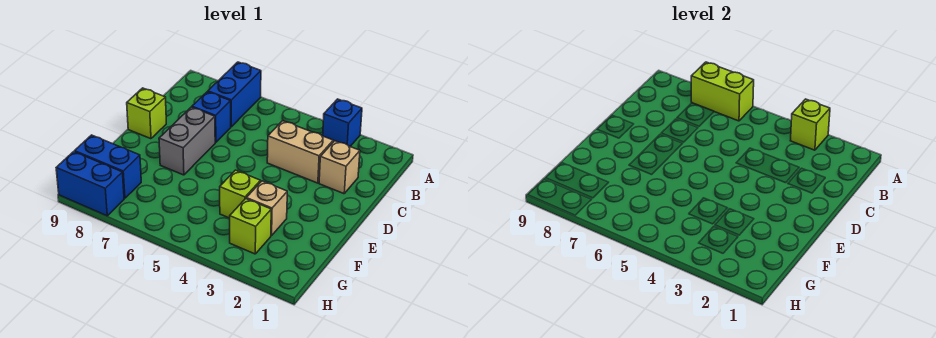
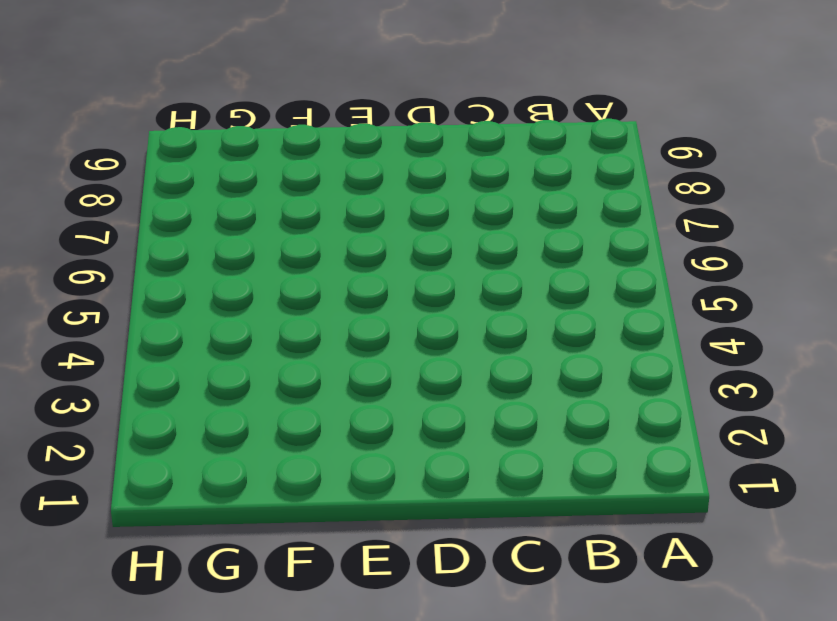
none -> blue brick A3 level 1
none -> blue brick A7:B7 level 1
none -> tan brick C2 level 1

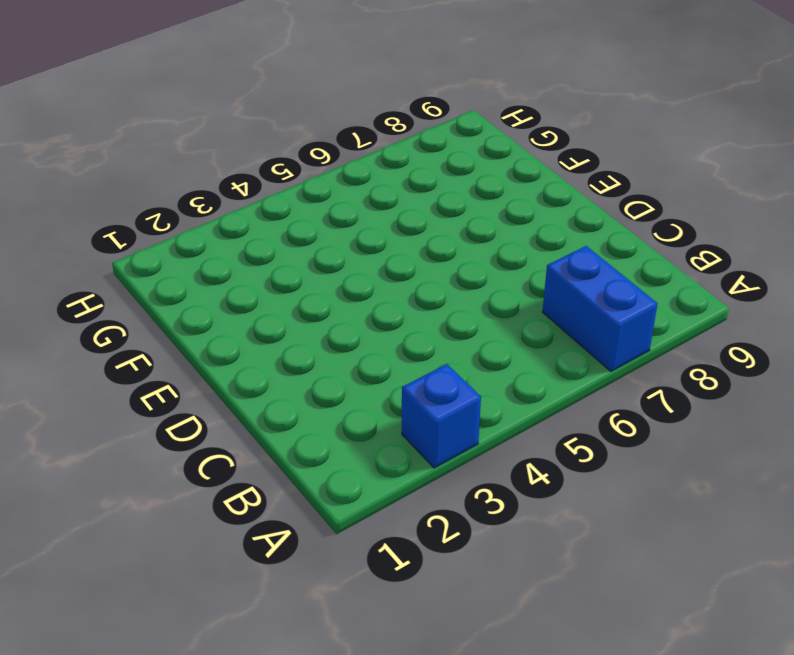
none -> tan brick C2 level 1
none -> tan brick C3:C4 level 1
none -> blue brick C7 level 1

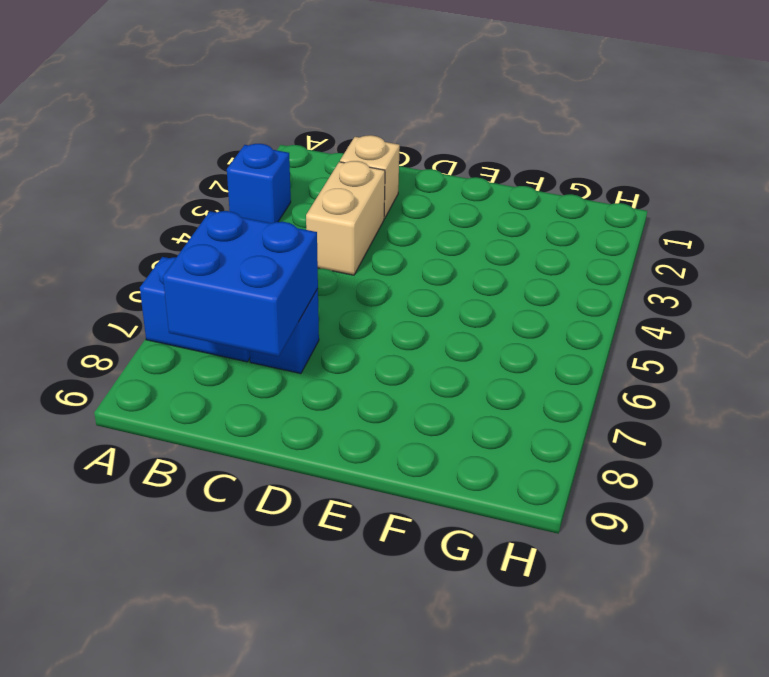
blue brick B7:C8 level 2 -> none
none -> grey brick D7:E7 level 1
none -> lime brick D9 level 1
none -> tan brick F3 level 1

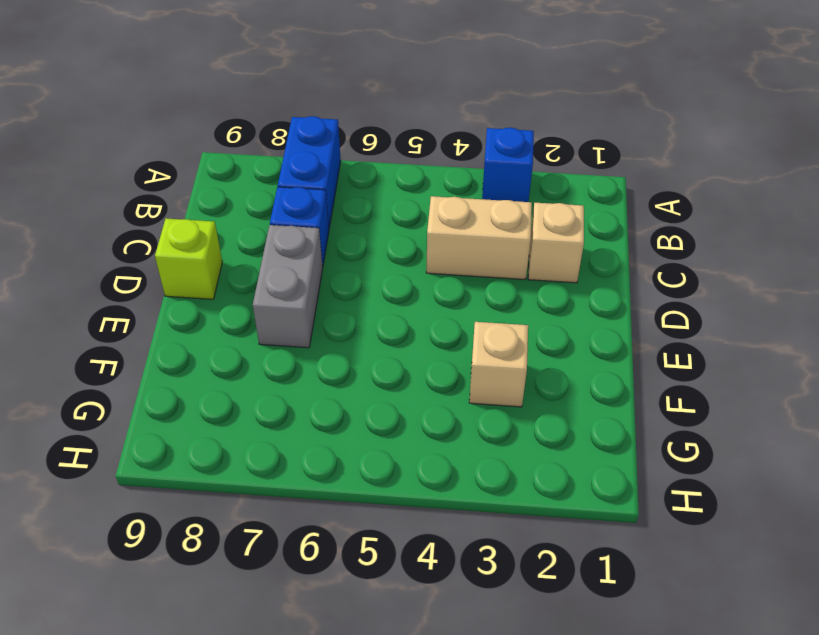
none -> lime brick F4 level 1
none -> lime brick G3 level 1
none -> blue brick G8:G9 level 1

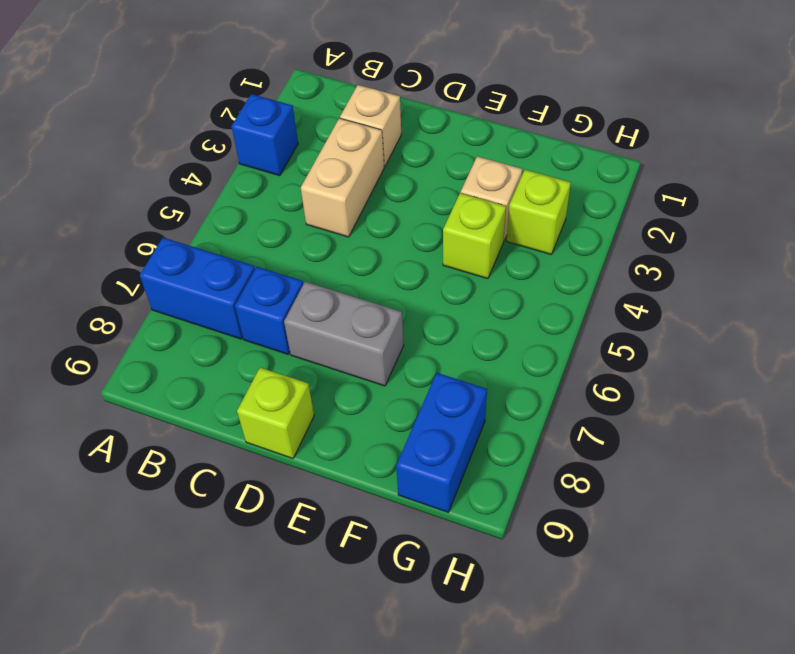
none -> blue brick H8:H9 level 1
none -> lime brick A3 level 2
none -> lime brick A6:A7 level 2

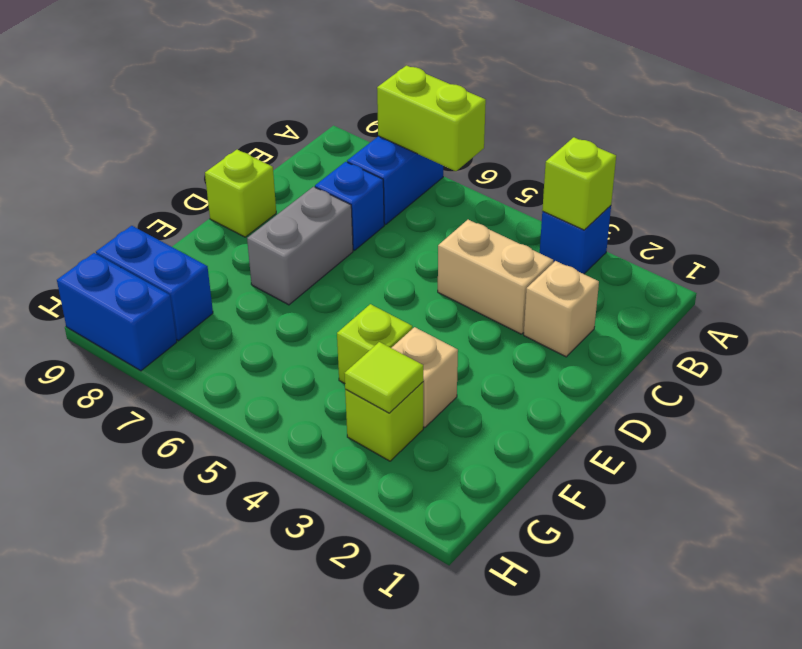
lime tile G3 level 2 -> none

